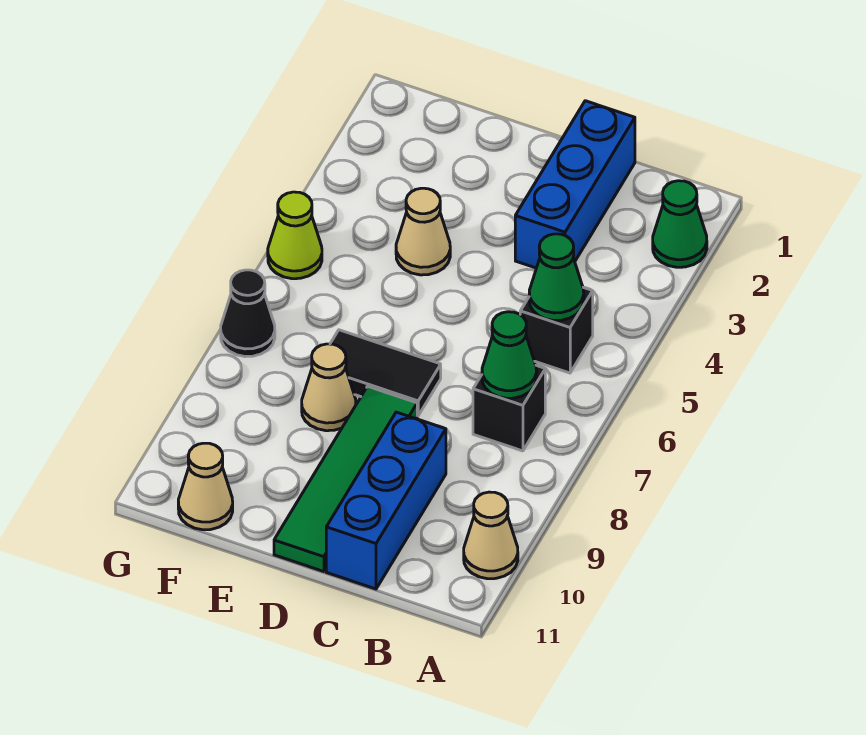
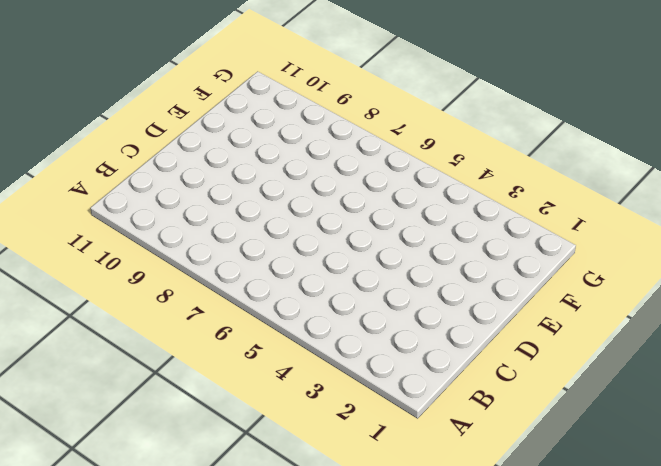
none -> green cone A2 level 1
none -> tan cone A10 level 1
none -> black brick B5 level 1

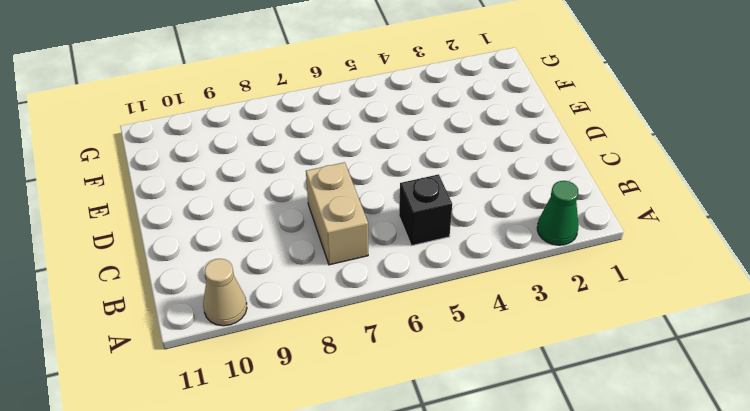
tan brick B7:C7 level 1 -> black brick B7 level 1
none -> blue brick C1:C3 level 1
none -> blue brick C9:C11 level 1
none -> black tile D7:E7 level 1

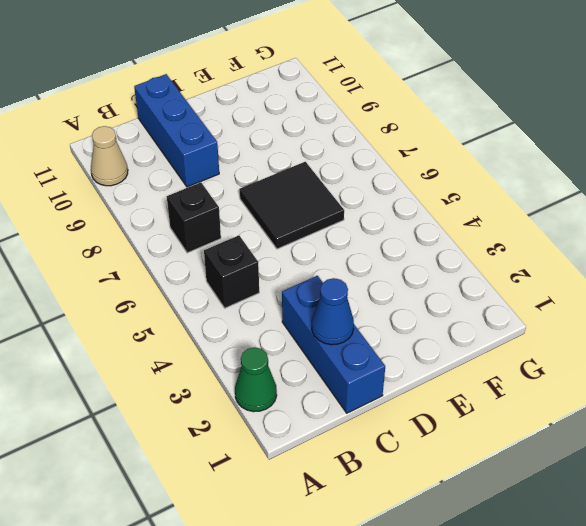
blue cone C2 level 2 -> none
black tile D6:E7 level 1 -> black tile D7:E7 level 1
none -> green tile D8:D11 level 1
none -> tan cone E4 level 1
none -> tan cone E8 level 1

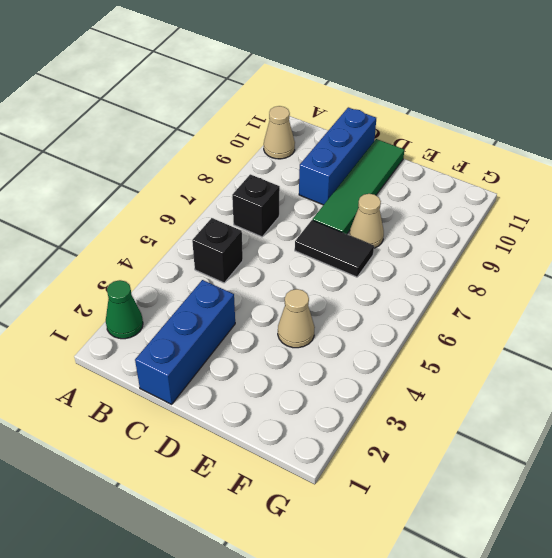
none -> tan cone F11 level 1
none -> lime cone G5 level 1
none -> black cone G7 level 1

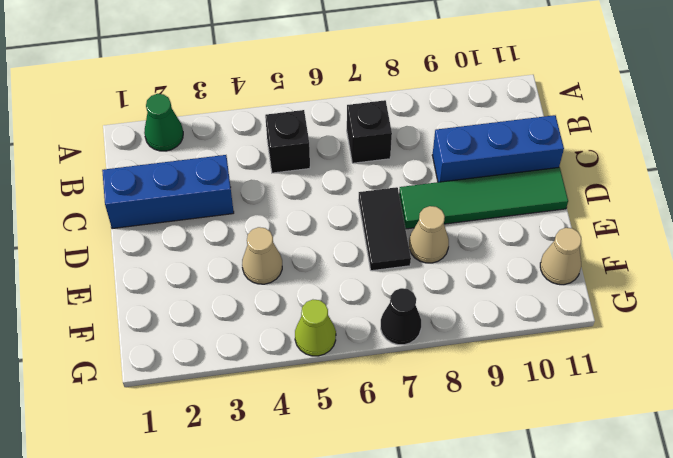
none -> tan cone A10 level 1
none -> green cone B5 level 2
none -> green cone B7 level 2

